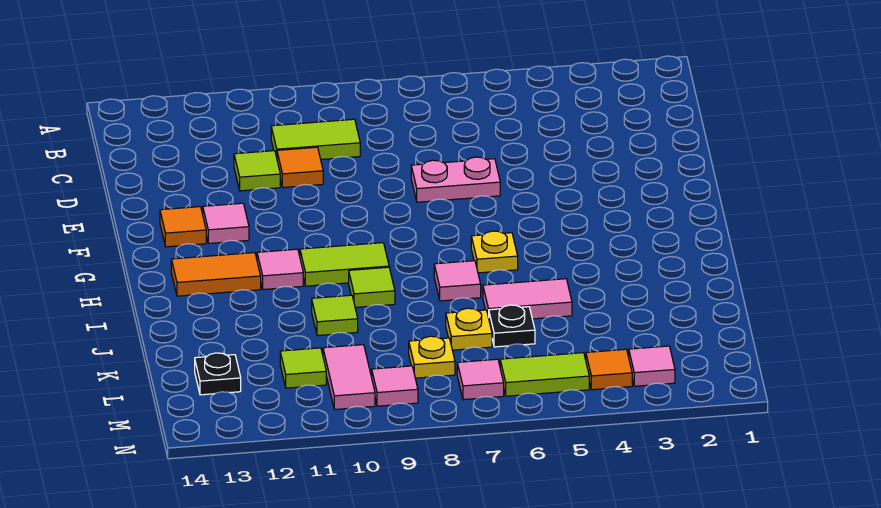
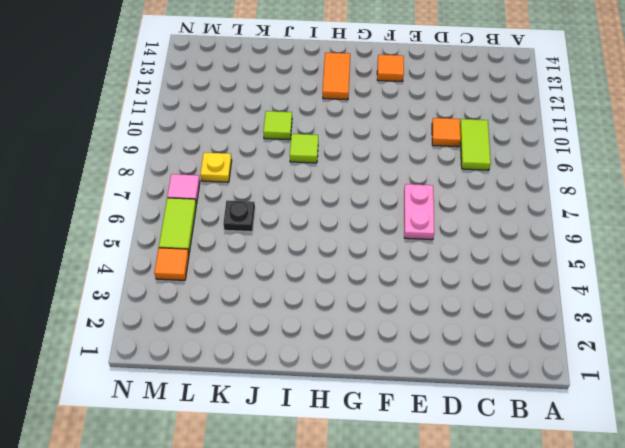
none -> lime tile D11 level 1
none -> pink tile F12 level 1
none -> yellow plate H6 level 1

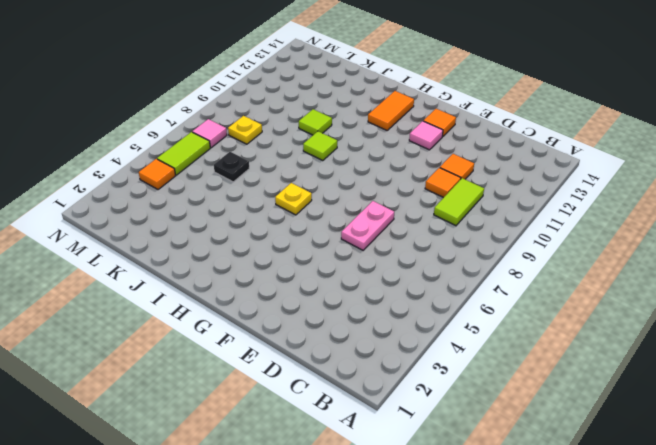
orange tile D11 level 1 -> lime tile D11 level 1
none -> lime tile H9:H10 level 1
none -> pink tile H11 level 1
none -> pink tile I7 level 1

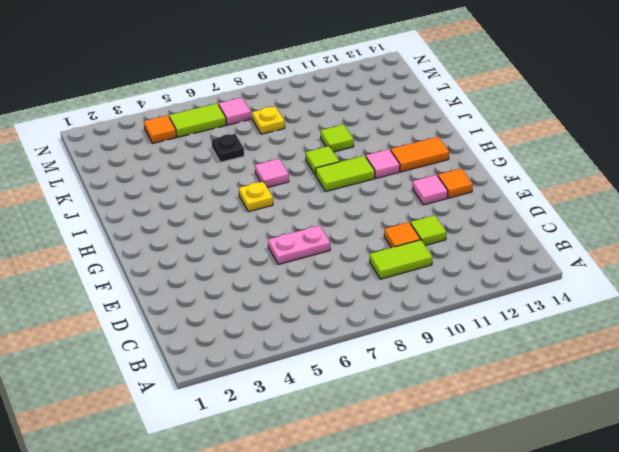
none -> pink tile J5:J6 level 1
none -> yellow plate K7 level 1
none -> pink tile L10:M10 level 1

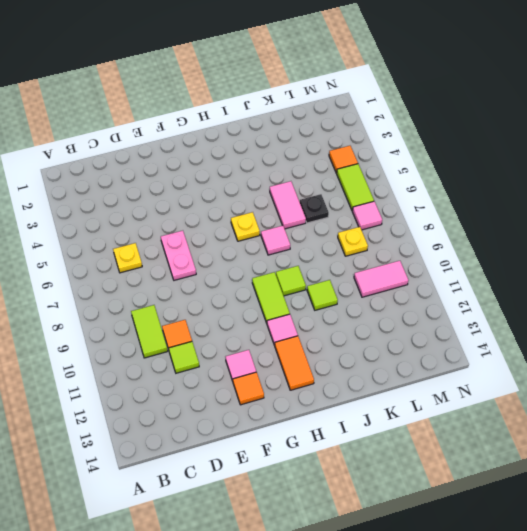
yellow plate C6 level 1 -> yellow plate K7 level 1
none -> lime tile L11 level 1
none -> black plate L13 level 1
none -> pink tile M3 level 1

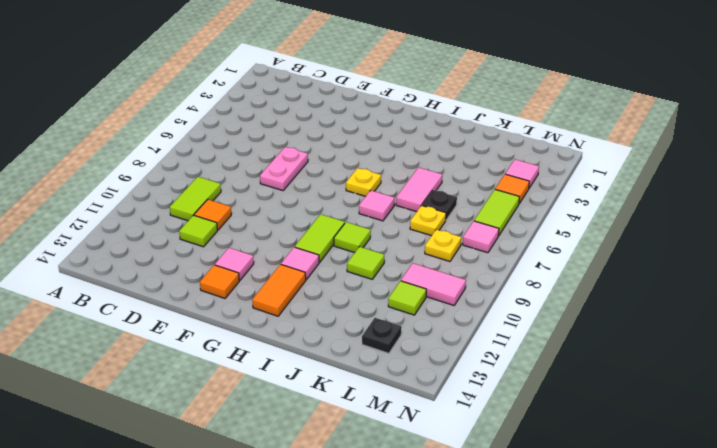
none -> pink tile M9 level 1

